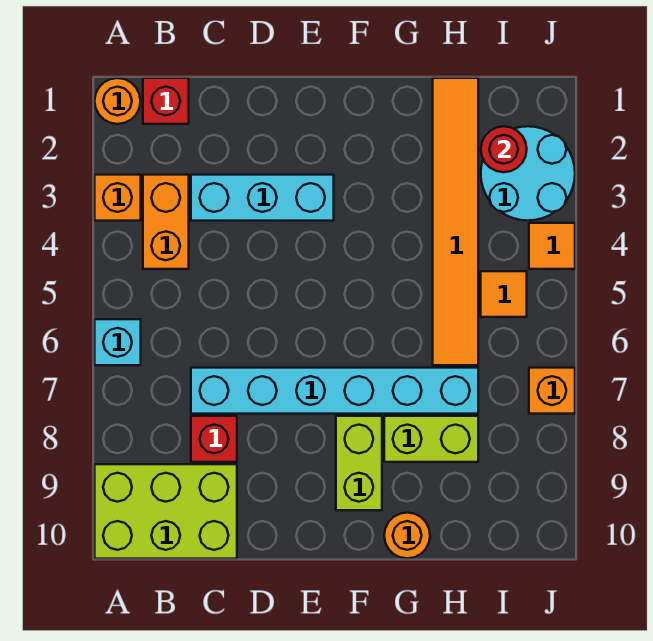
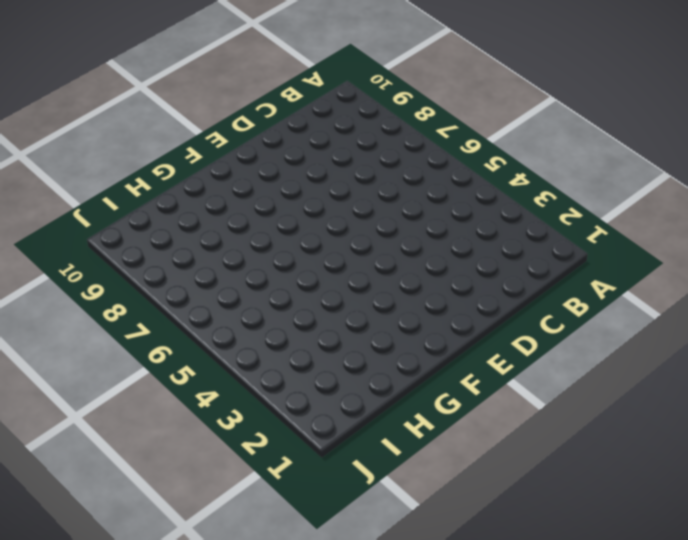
none -> orange round brick A1 level 1
none -> orange brick A3 level 1
none -> cyan brick A6 level 1

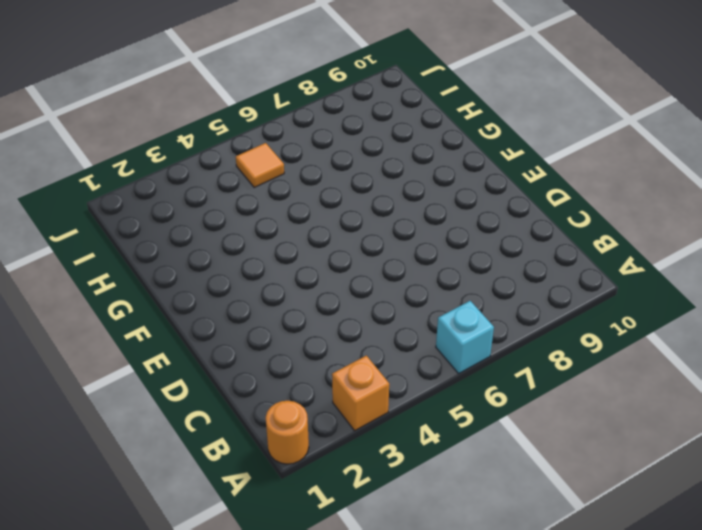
none -> lime brick A9:C10 level 1
none -> red brick B1 level 1
none -> orange brick B3:B4 level 1

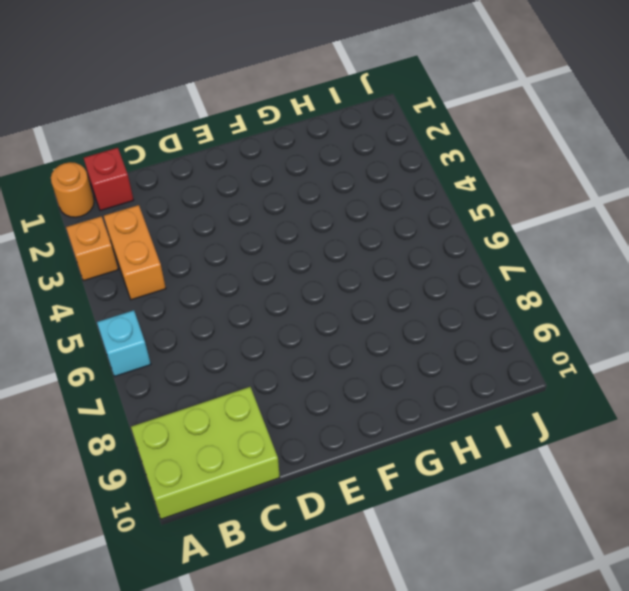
none -> cyan brick C3:E3 level 1
none -> cyan brick C7:H7 level 1
none -> red brick C8 level 1

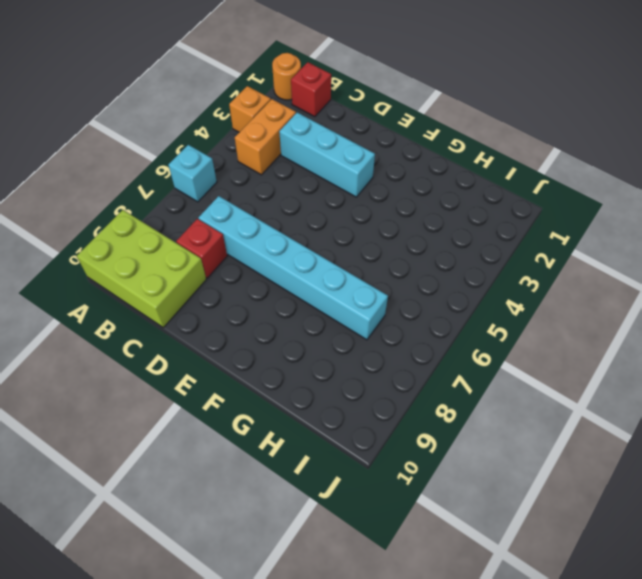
none -> lime brick F8:F9 level 1
none -> lime brick G8:H8 level 1
none -> orange round brick G10 level 1

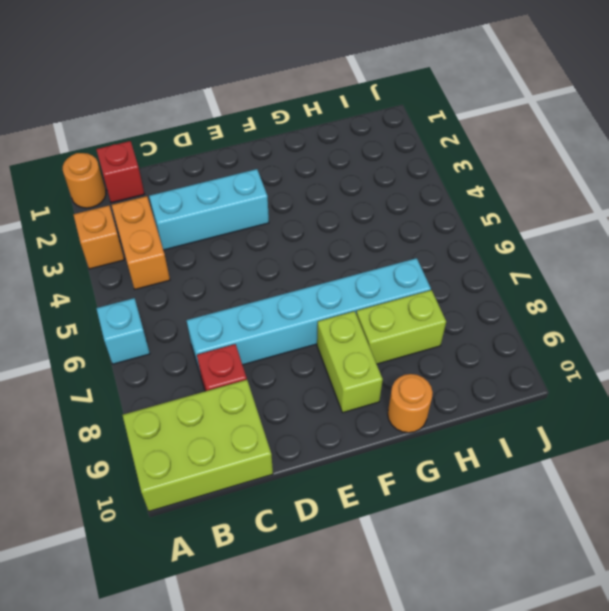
none -> orange tile H1:H6 level 1
none -> cyan round brick I2:J3 level 1
none -> orange tile I5 level 1

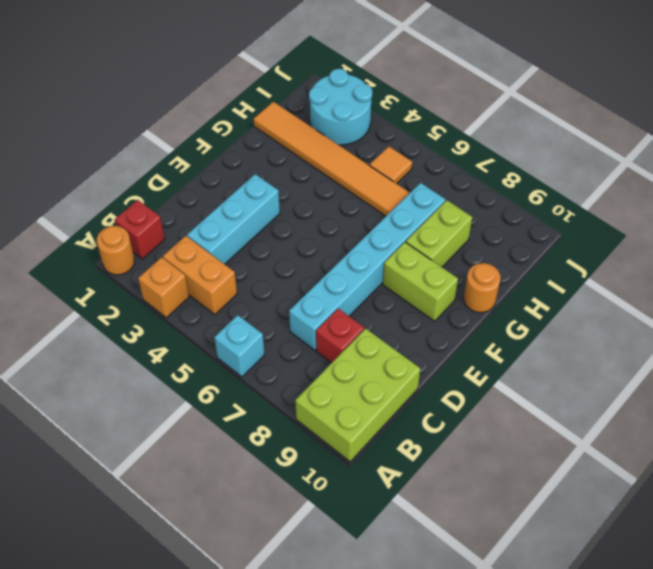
none -> orange tile J4 level 1
none -> orange brick J7 level 1
none -> red round brick I2 level 2

